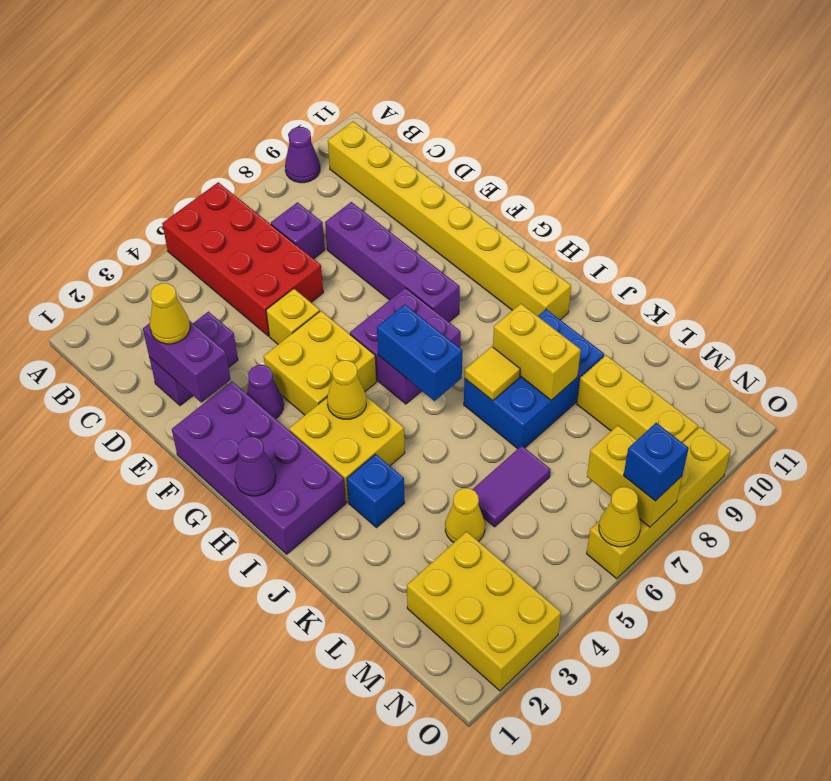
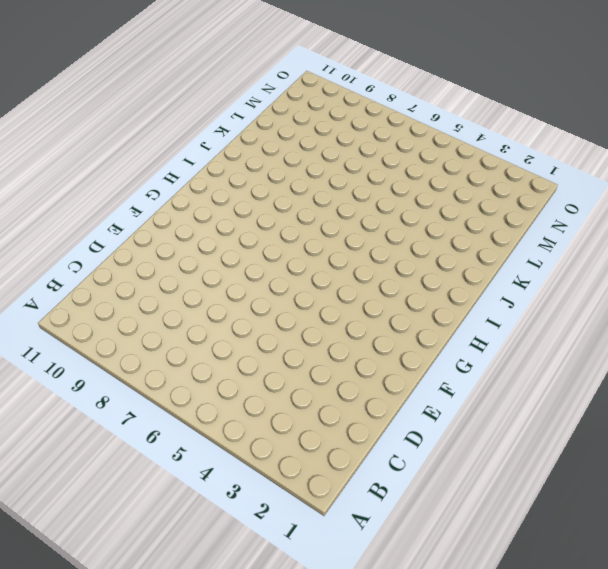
none -> red brick A5:D6 level 1
none -> purple cone A9 level 1
none -> yellow brick B10:I10 level 1

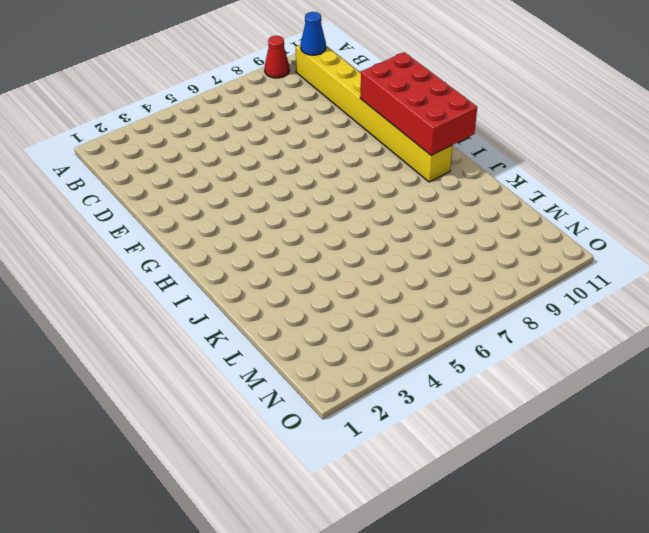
red cone A9 level 1 -> purple cone A9 level 1
blue cone B10 level 2 -> none
red brick F10:I11 level 2 -> red brick A5:D6 level 1
none -> purple brick C7 level 1
none -> purple brick D2:D3 level 1
none -> purple brick D8:G8 level 1

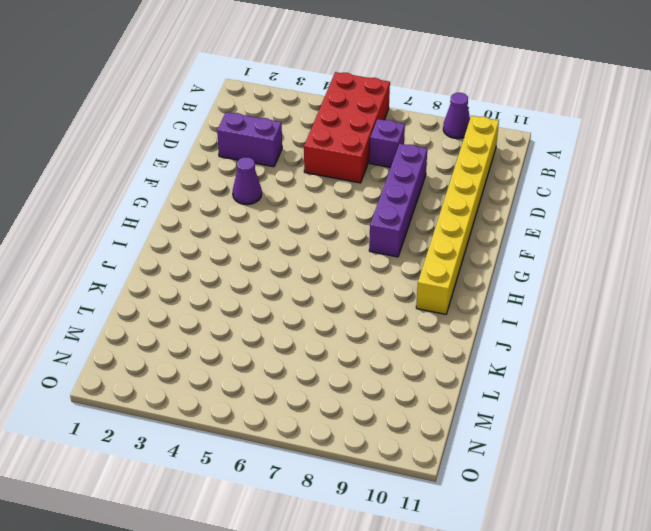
none -> yellow brick E5 level 1
none -> purple brick F1:I2 level 1
none -> yellow brick F4:G5 level 1

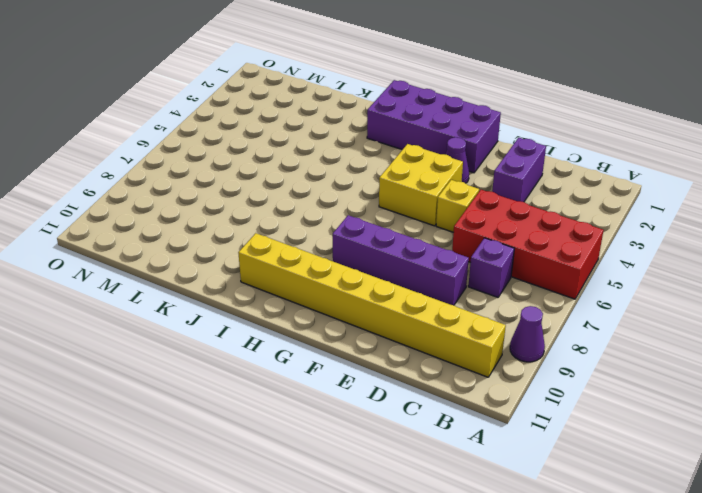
none -> purple brick G6:H7 level 1
none -> yellow brick H3:I4 level 1
none -> blue brick J3 level 1

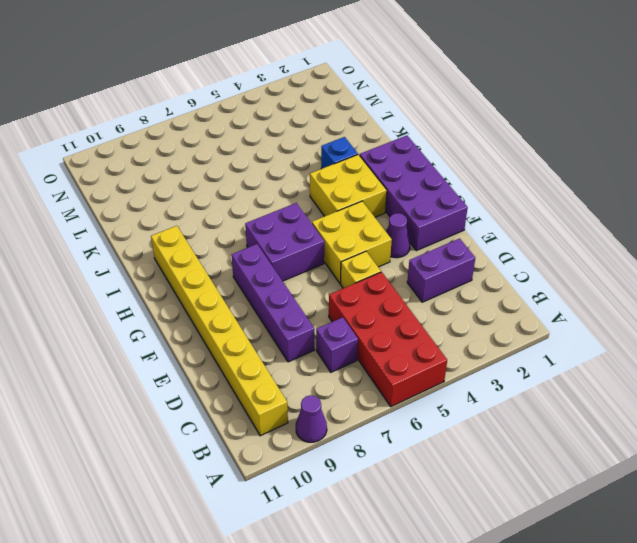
none -> blue brick J7:K9 level 1
none -> yellow cone L4 level 1
none -> purple tile L5:L6 level 1

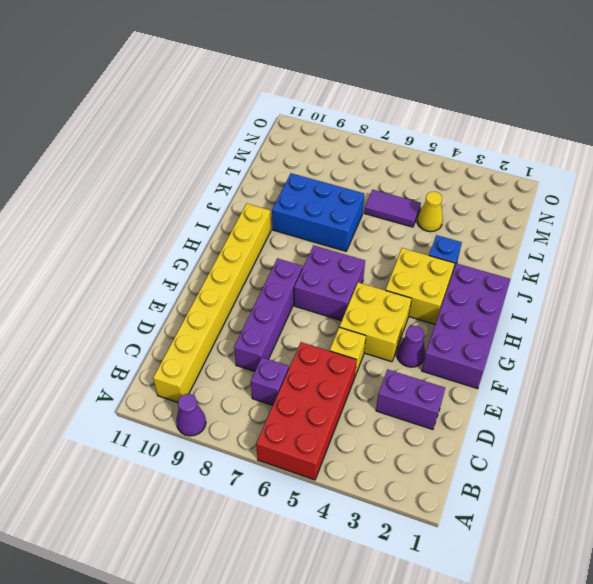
none -> yellow brick L9:N9 level 1
none -> yellow brick M2:O3 level 1
none -> yellow brick O6:O9 level 1

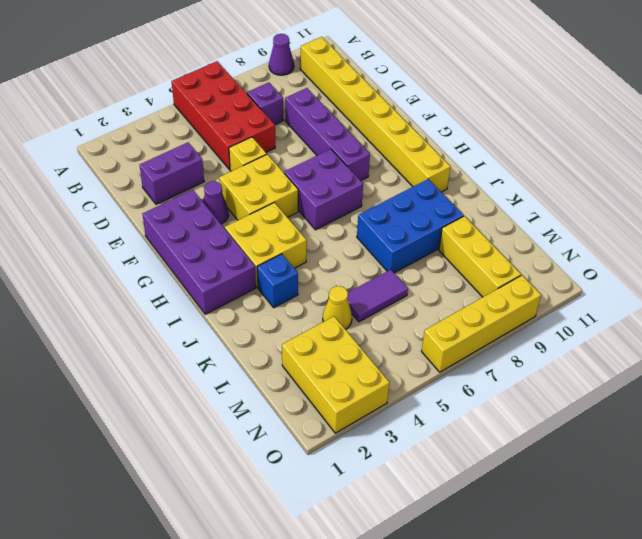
none -> purple brick D2:E2 level 2
none -> purple cone H1 level 2
none -> yellow cone H4 level 2

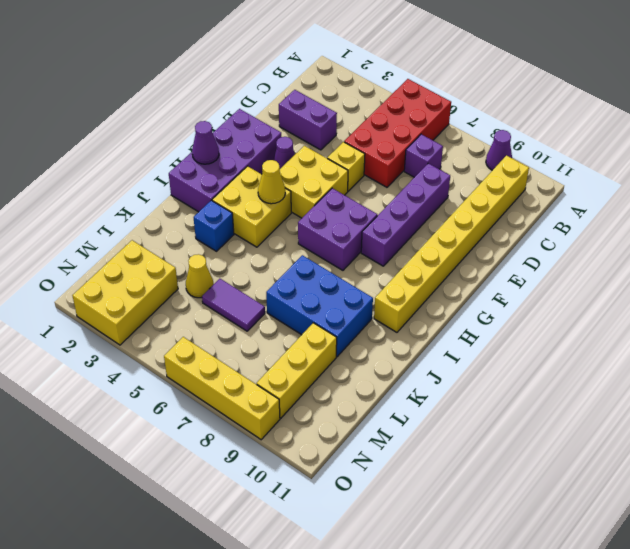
none -> purple brick D2:E2 level 2
none -> blue brick H6:I6 level 2
none -> yellow tile J7 level 2

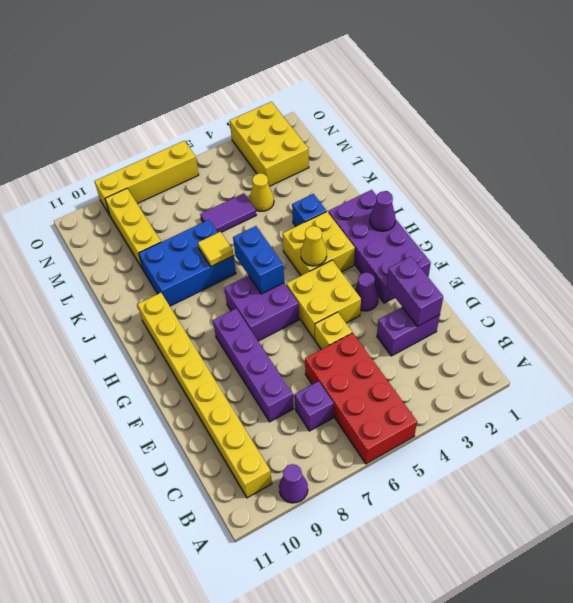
none -> yellow brick J8:K8 level 2
none -> yellow brick N7:O7 level 2
none -> yellow cone O6 level 2

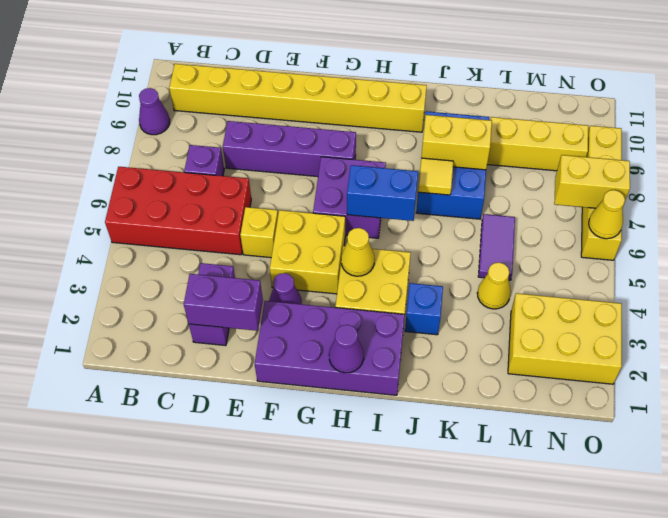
none -> yellow cone D2 level 3
none -> blue brick O7 level 3

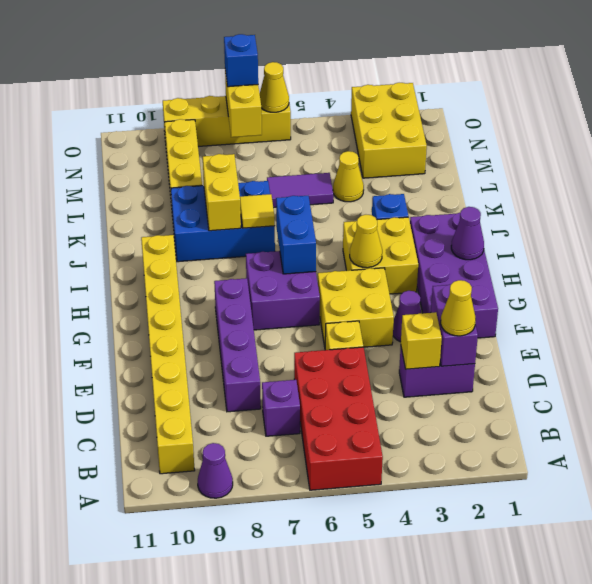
yellow brick D3 level 2 -> none

